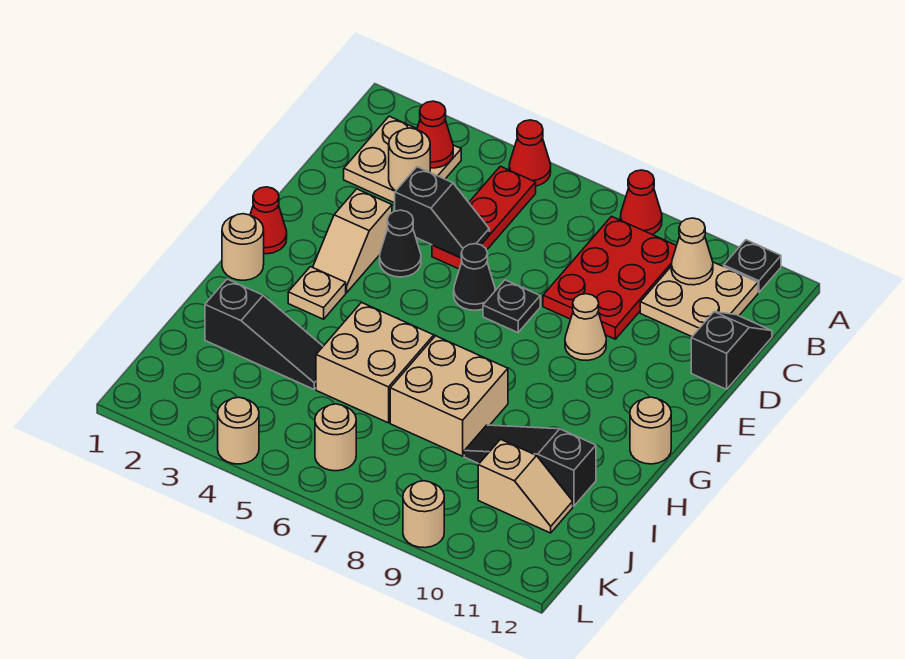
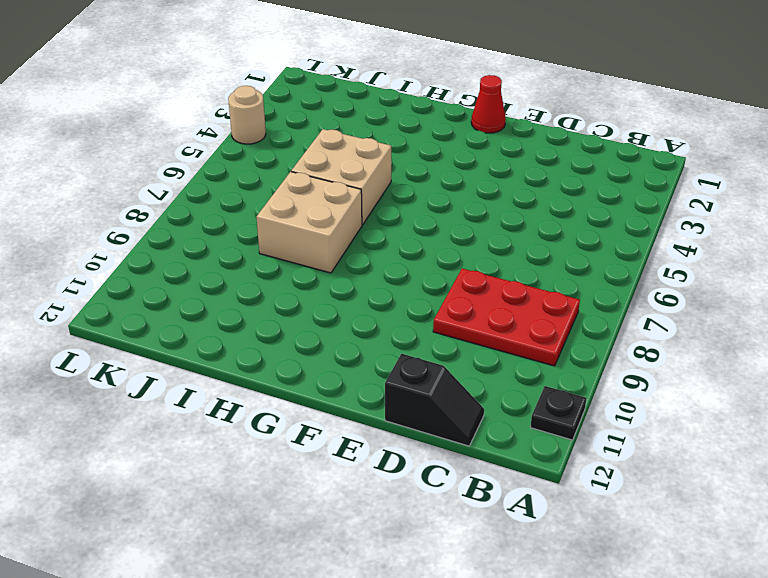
none -> red cone A5 level 1
none -> red cone A8 level 1
none -> tan plate B2:C3 level 1

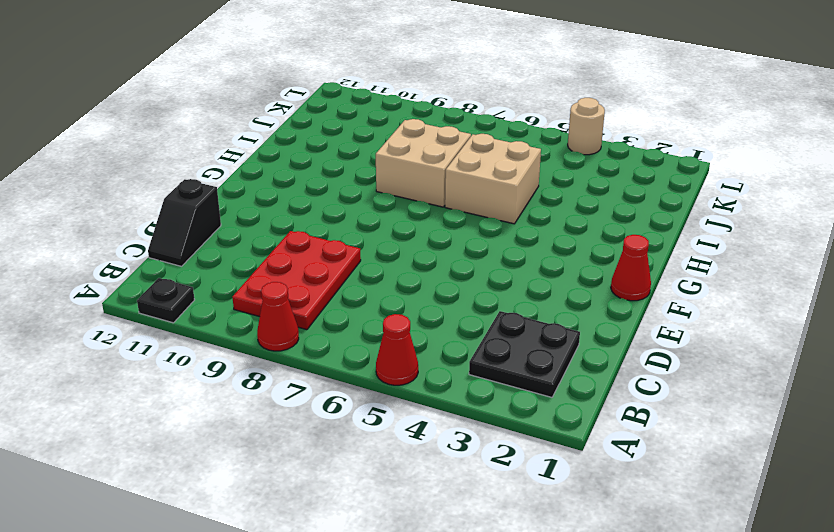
black plate B2:C3 level 1 -> tan plate B2:C3 level 1
none -> red plate B5:D5 level 1
none -> tan plate B10:C11 level 1
none -> tan slope E3:F3 level 1 top E

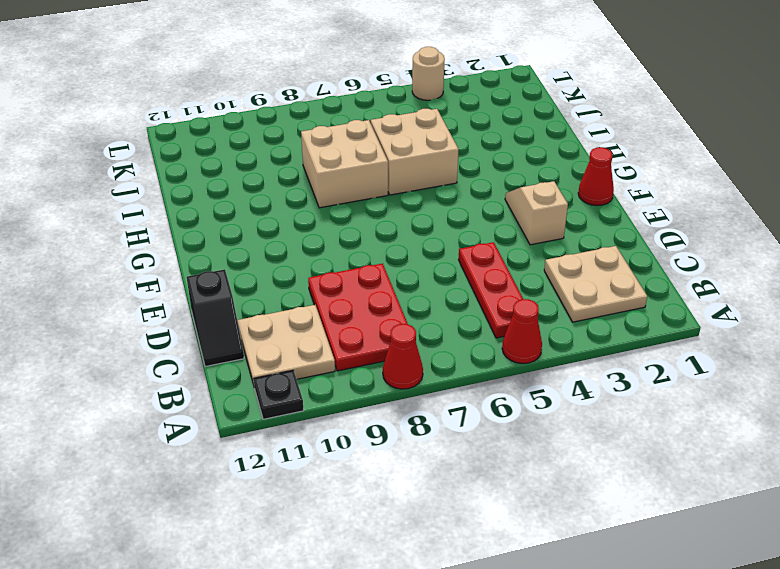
none -> black cone E4 level 1
none -> black cone E6 level 1
none -> black plate E7 level 1

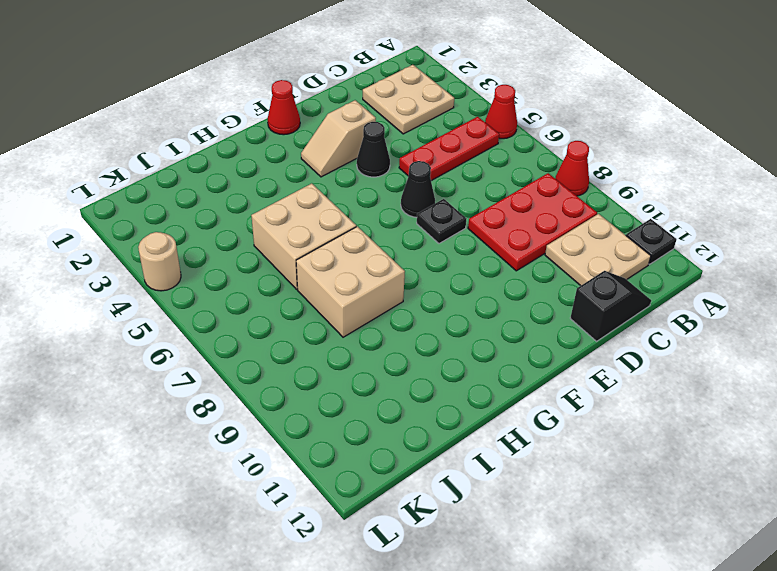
none -> tan cone E9 level 1
none -> tan round brick G1 level 1
none -> tan plate G3 level 1

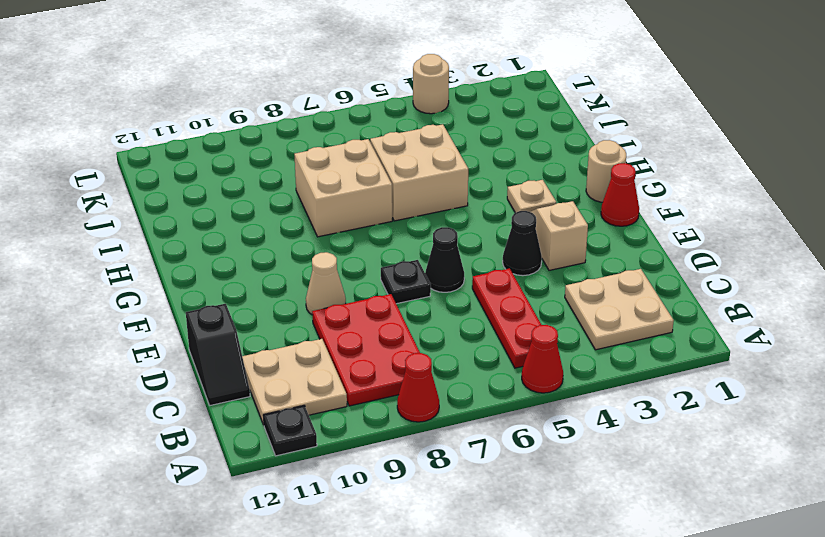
none -> tan round brick G12 level 1
none -> black slope I2:I4 level 1 top 2
none -> black slope I9:I11 level 1 top 11

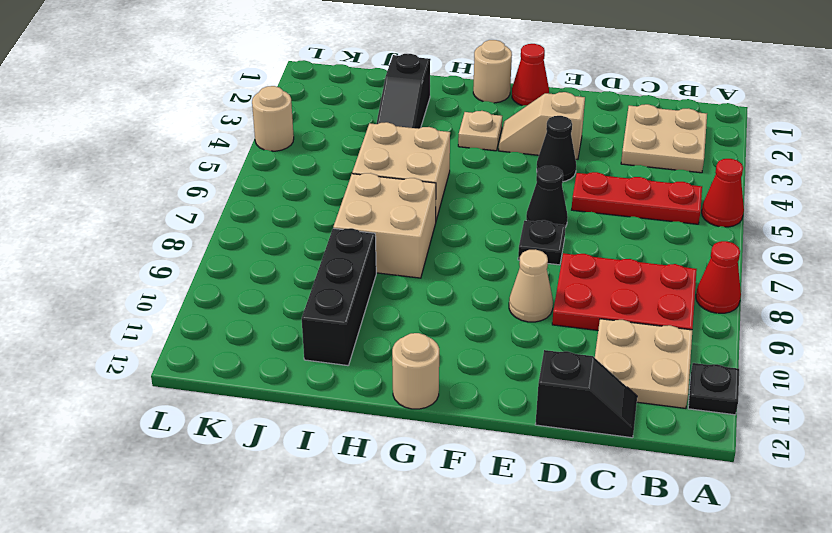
black brick I9:I11 level 1 -> black slope I9:I11 level 1 top 11
none -> tan slope J10:J11 level 1 top 10
none -> tan round brick K6 level 1
none -> tan round brick L9 level 1

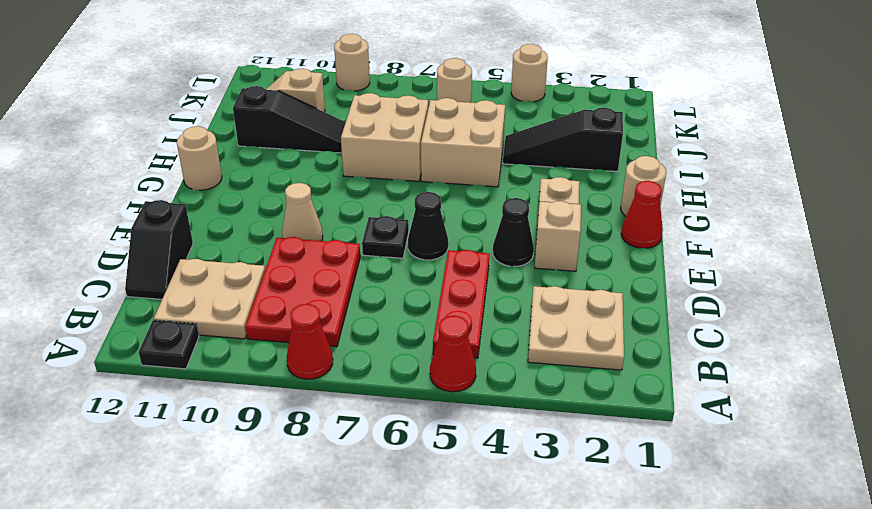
none -> red cone B3 level 2
none -> tan cone B10 level 2
none -> tan round brick C3 level 2

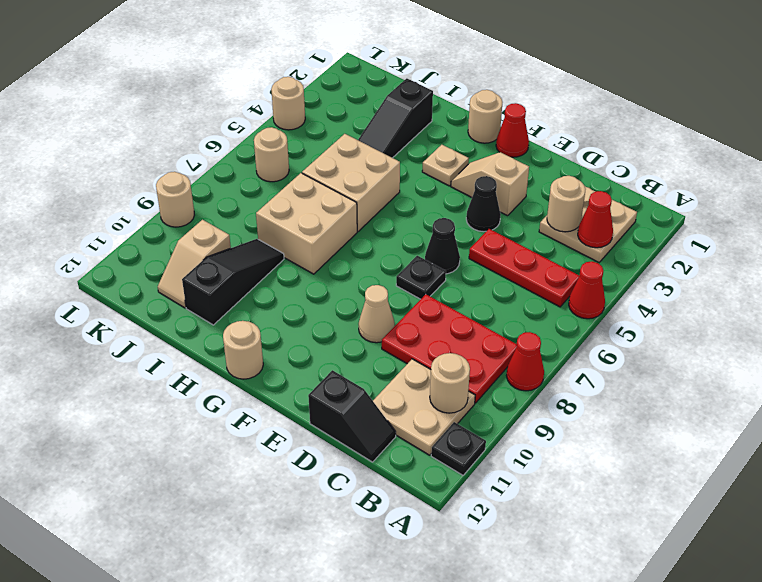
tan round brick B10 level 2 -> tan cone B10 level 2
none -> black slope D4:D5 level 2 top 4

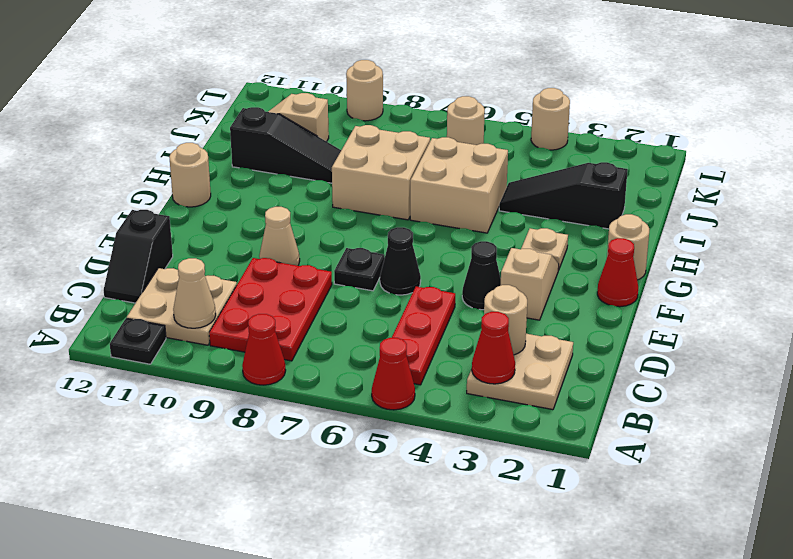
none -> black slope D4:D5 level 2 top 4

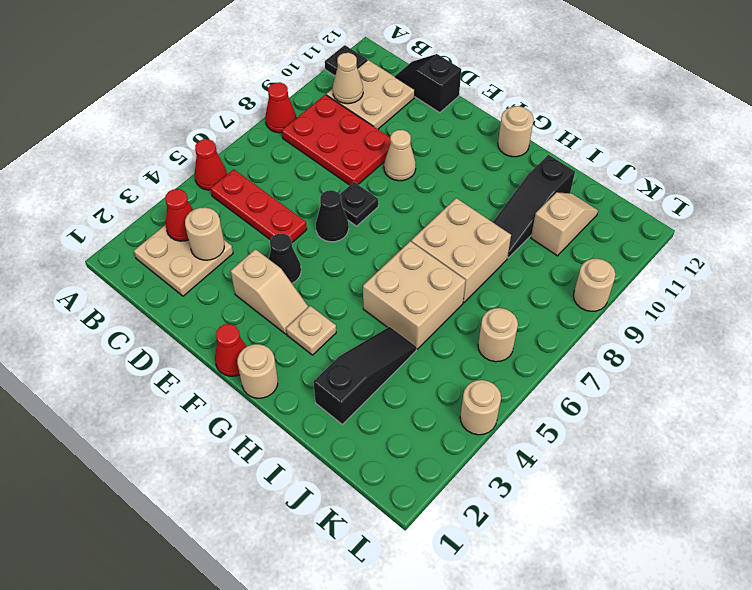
none -> black slope D4:D5 level 2 top 4

